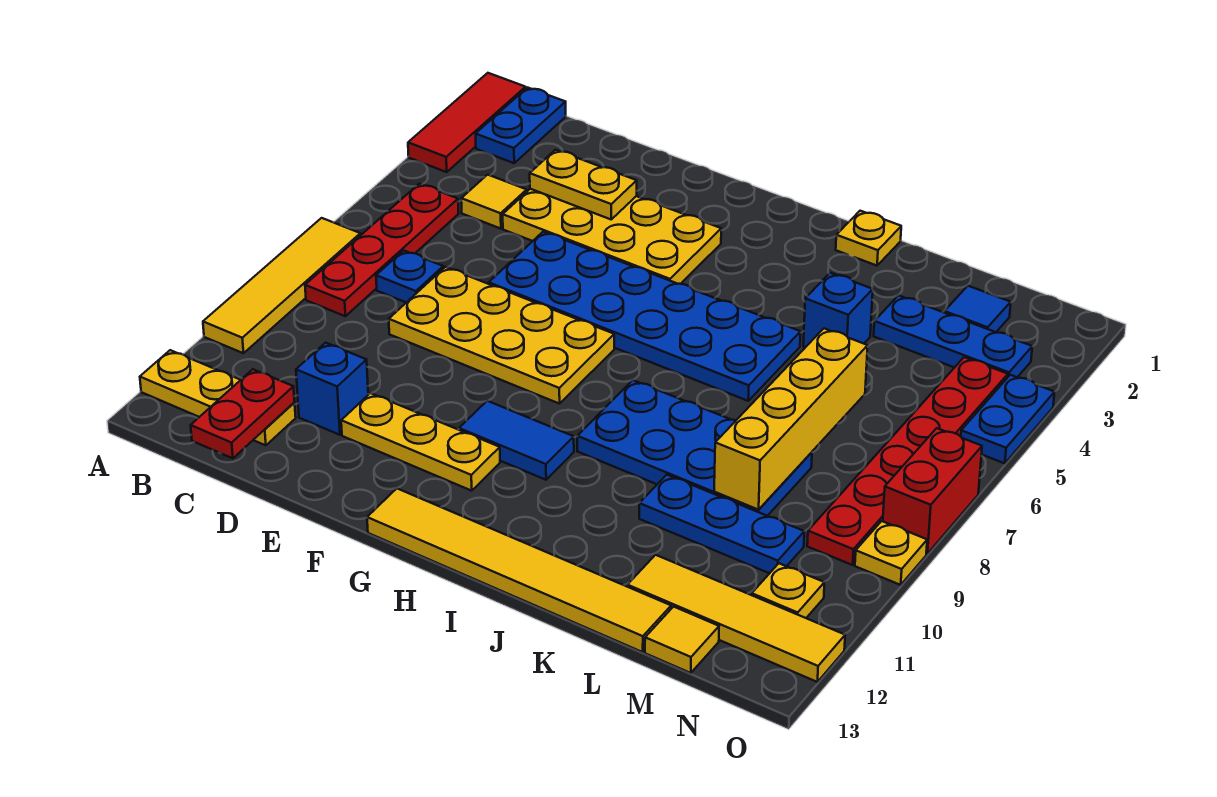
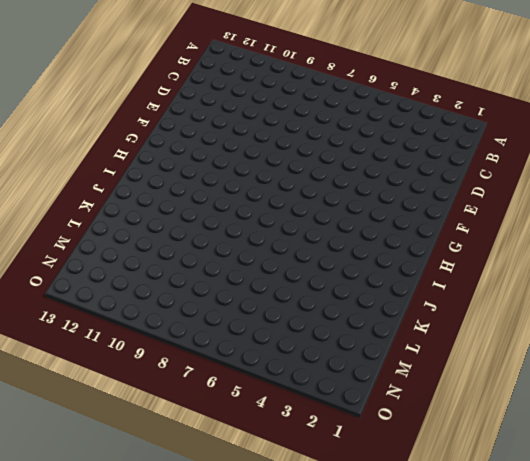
none -> red tile A1:A3 level 1
none -> yellow tile A7:A10 level 1
none -> yellow plate A12:C12 level 1
none -> blue plate B1:B2 level 1

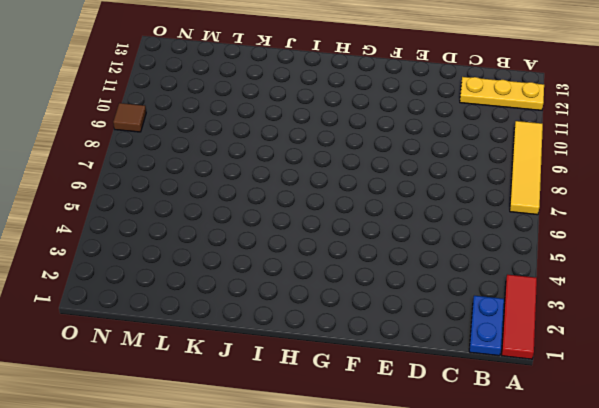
brown tile O9 level 1 -> yellow plate O9 level 1
none -> red plate B5:B8 level 1
none -> yellow tile C4 level 1
none -> blue plate C7 level 1
none -> yellow plate D3:G4 level 1

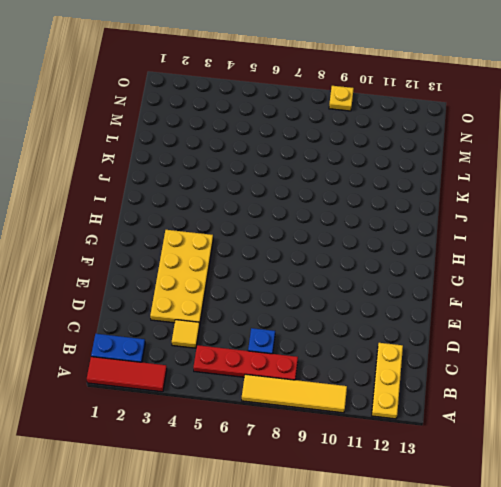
none -> yellow plate D7:G8 level 1
none -> blue brick D11 level 1
none -> blue plate E5:J6 level 1
none -> yellow plate E11:G11 level 1

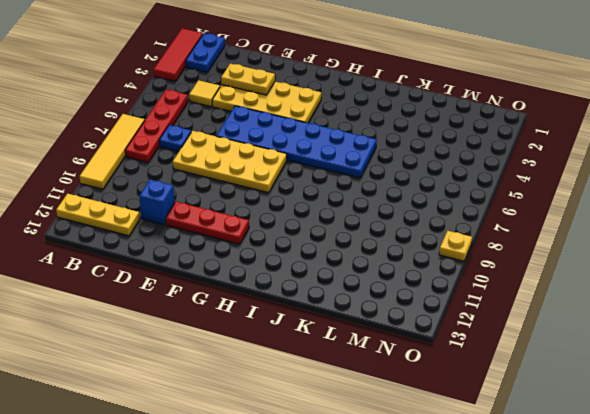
red plate E11:G11 level 1 -> yellow plate E11:G11 level 1
none -> blue tile G10:H10 level 1
none -> yellow tile G13:L13 level 1
none -> blue plate I8:L9 level 1
none -> yellow plate J1 level 1

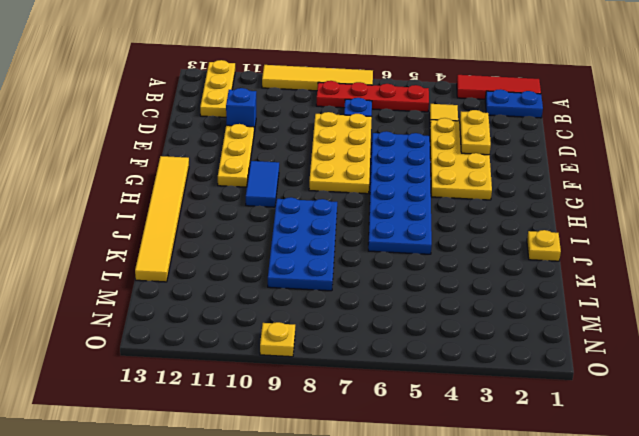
none -> blue brick K4 level 1
none -> blue plate K10:M10 level 1
none -> blue plate L3:N3 level 1
none -> yellow tile L12:O12 level 1

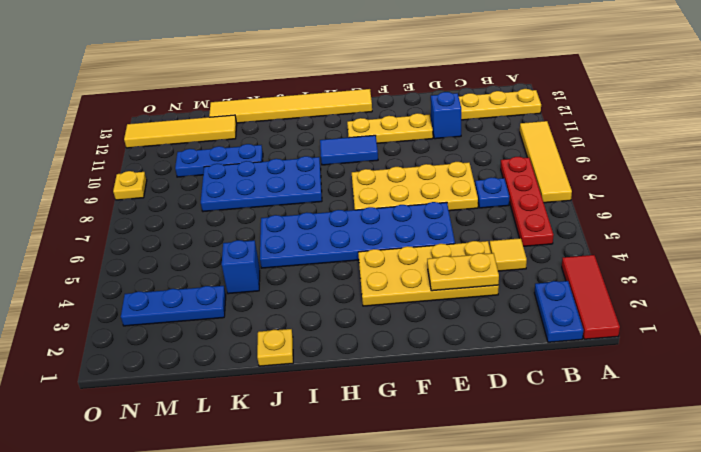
none -> blue tile M2 level 1
none -> yellow tile M13 level 1
none -> red plate N4:N9 level 1
none -> yellow plate N11 level 1

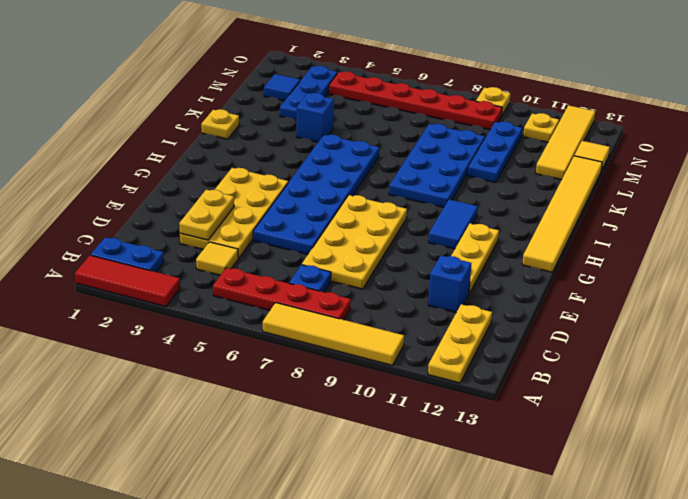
none -> blue plate O4:O5 level 1
none -> red brick O7:O8 level 1
none -> red plate C12:C13 level 2
none -> yellow brick L6:L9 level 2

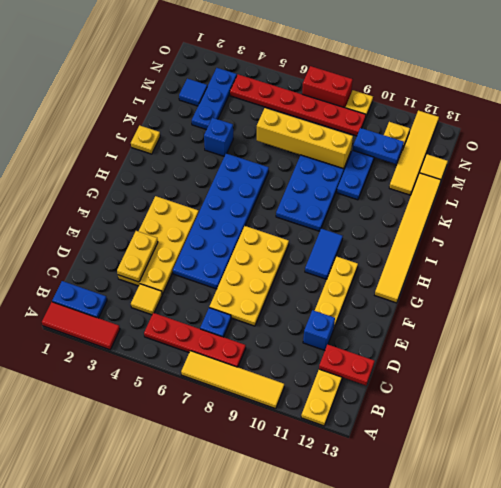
blue plate M10:M11 level 2 -> blue plate O4:O5 level 1

